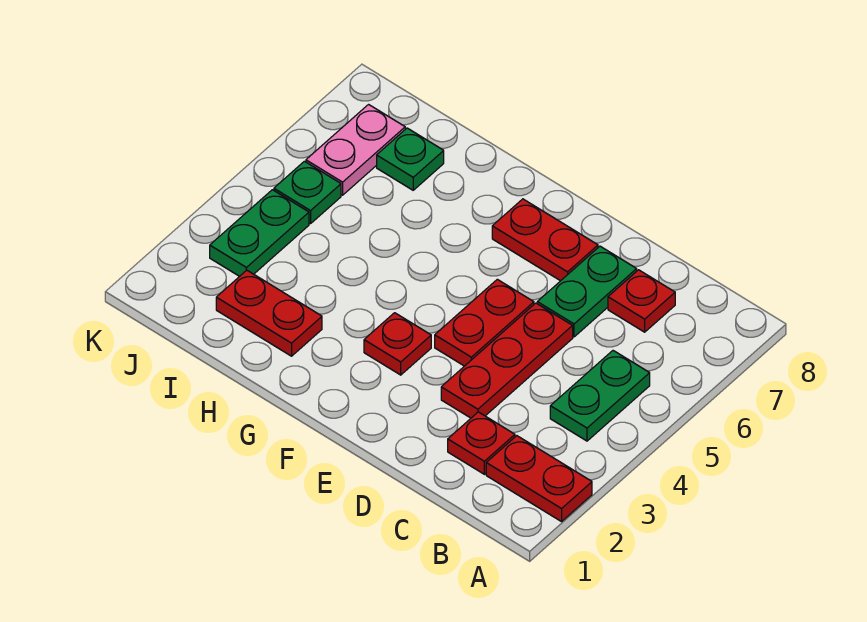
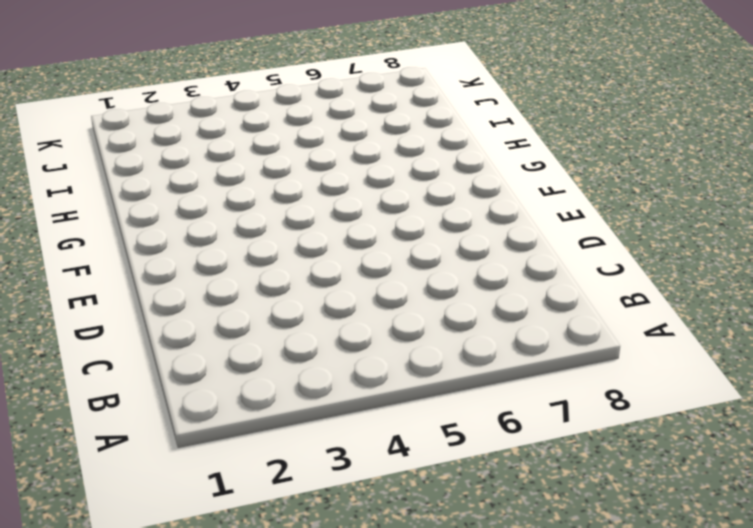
none -> red plate A2:B2 level 1
none -> green plate B4:B5 level 1
none -> red plate C2 level 1

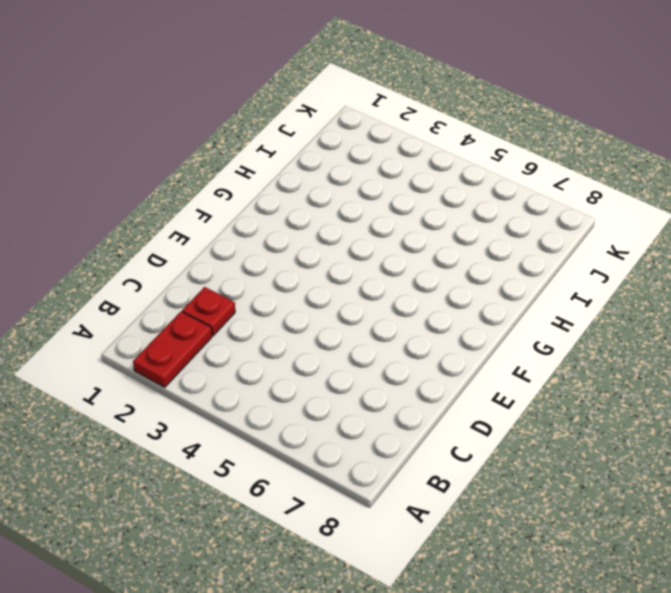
none -> green plate B4:B5 level 1
none -> red plate C7 level 1
none -> red plate D3:D5 level 1

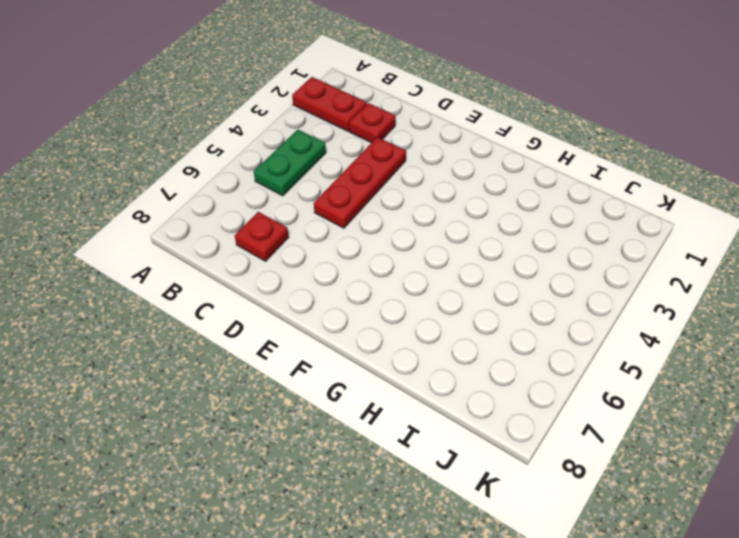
none -> green plate D6:D7 level 1
none -> red plate E4:E5 level 1
none -> red plate E7:F7 level 1

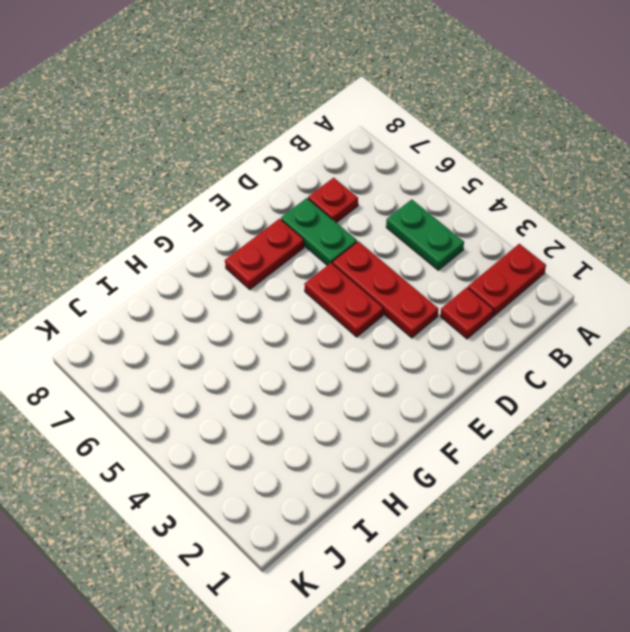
none -> red plate F3 level 1
none -> red plate H2:I2 level 1
none -> green plate I7 level 1

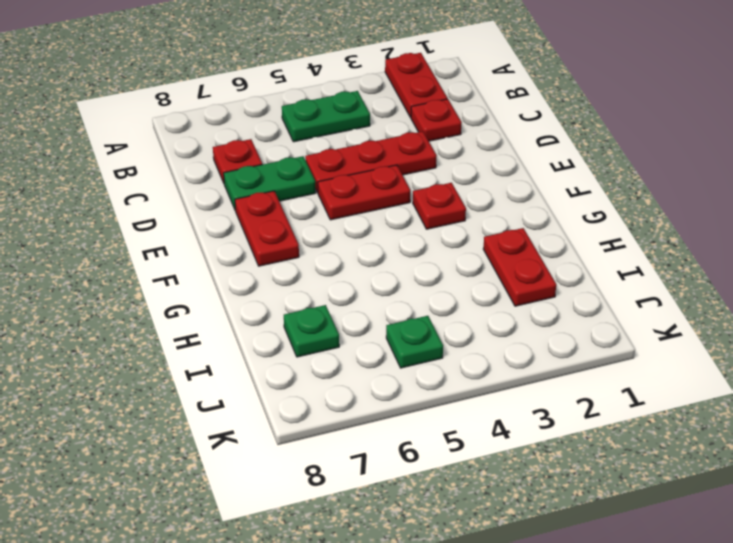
none -> green plate J3:J4 level 1
none -> pink plate J6:J7 level 1

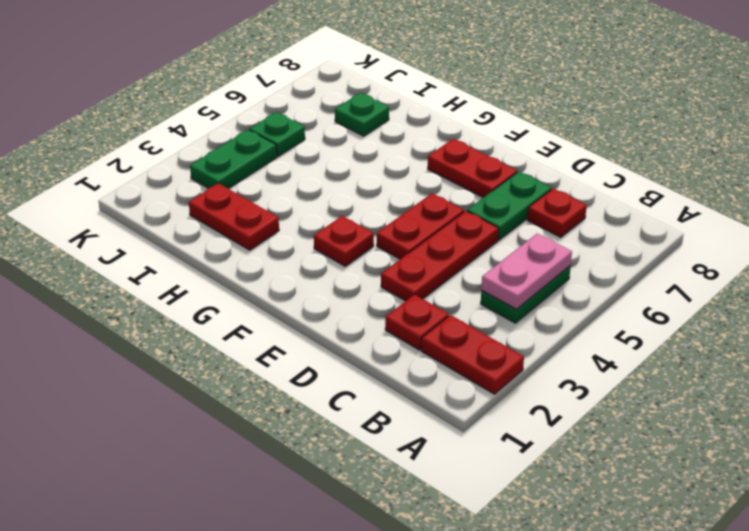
pink plate B4:B5 level 2 -> pink plate J6:J7 level 1

